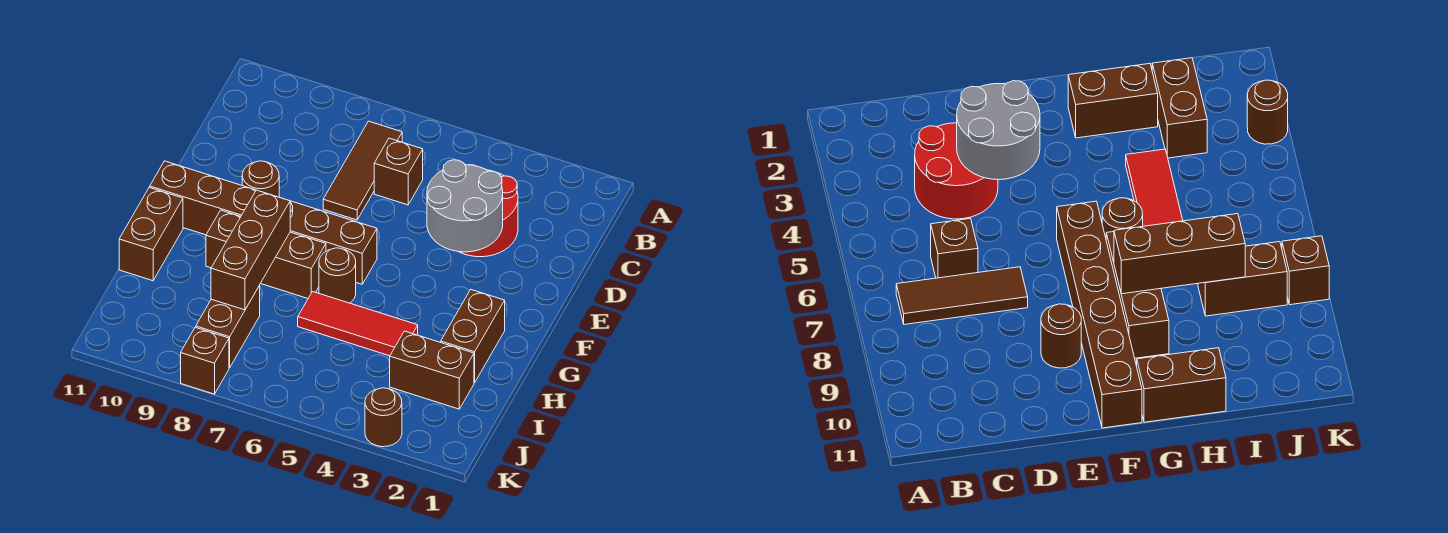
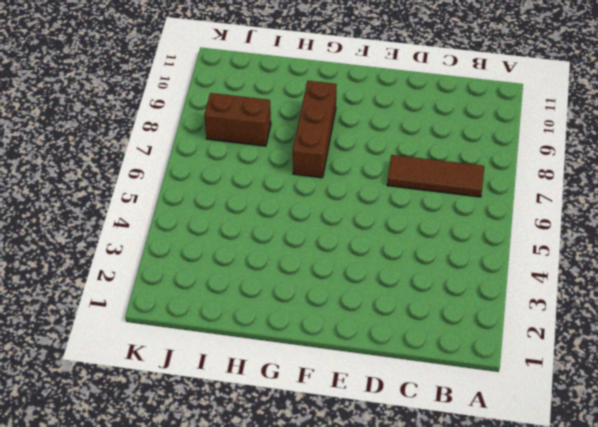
none -> red round brick C3:D4 level 1
none -> brown brick C6 level 1
none -> brown round brick E9 level 1

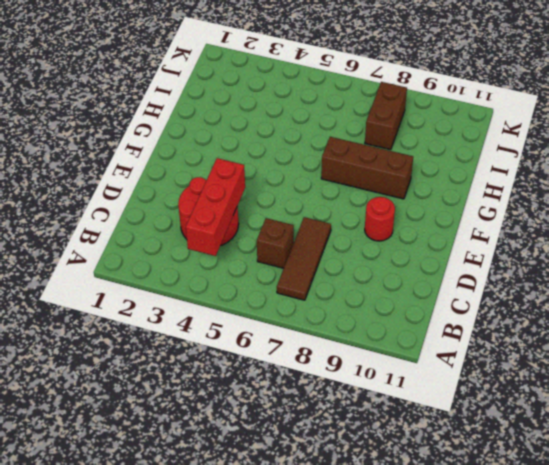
red brick B4:D4 level 2 -> grey round brick D3:E4 level 2
red round brick E9 level 1 -> brown round brick E9 level 1
none -> brown brick F6:F11 level 1
none -> brown brick G2:H2 level 1
none -> brown round brick G6 level 1

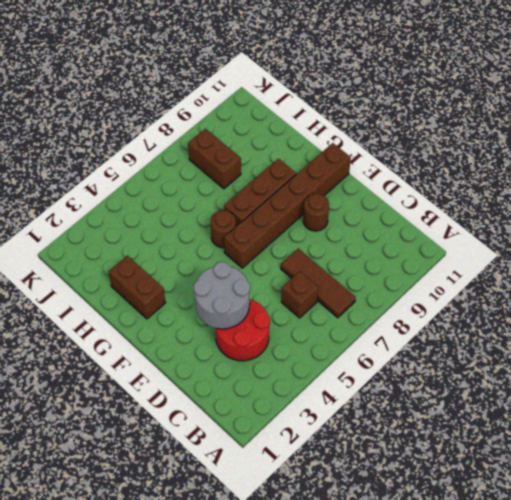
none -> brown brick G11:H11 level 1
none -> red tile H4:H6 level 1
none -> brown brick I2:I3 level 1

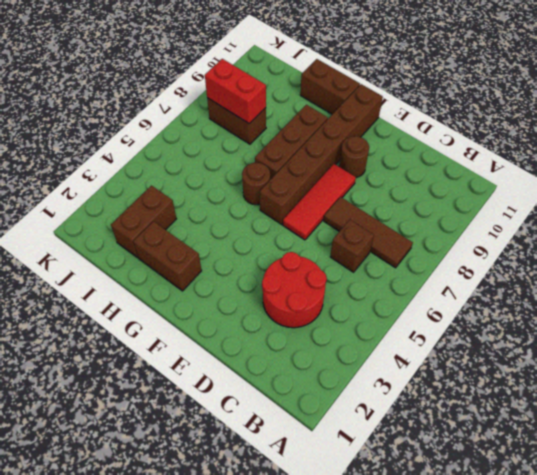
red tile E6:E8 level 1 -> red tile H4:H6 level 1
red brick I8:J8 level 2 -> brown brick G8:I8 level 2
none -> brown round brick K3 level 1
none -> brown brick K8 level 1
none -> grey round brick D3:E4 level 2

